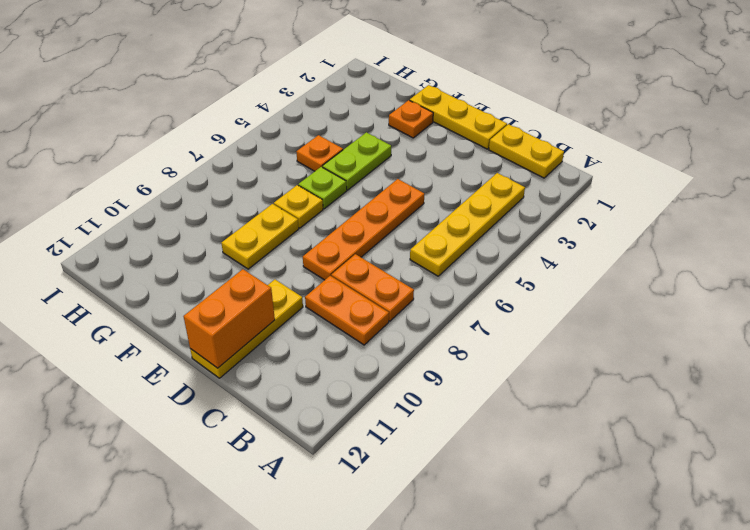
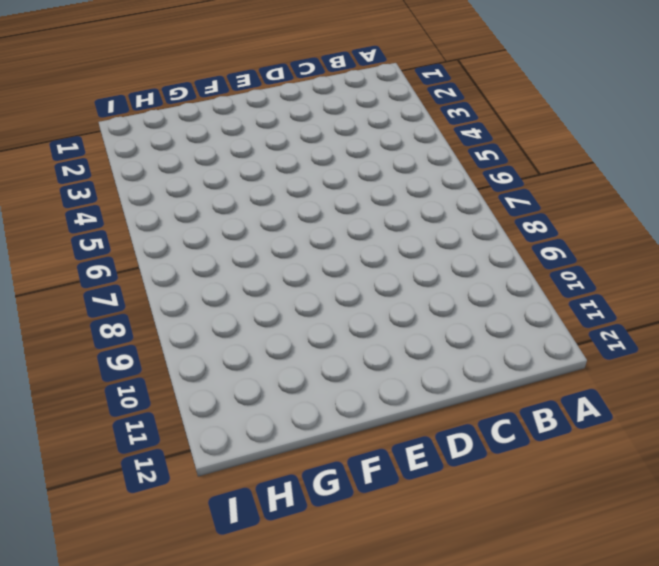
none -> yellow plate B1:C1 level 1
none -> yellow plate B3:B6 level 1
none -> orange plate B8:C8 level 1

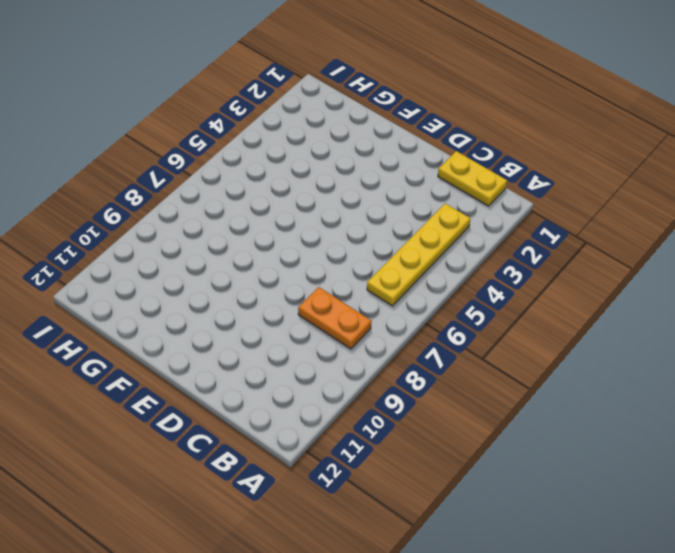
none -> orange plate B9:C9 level 1
none -> yellow plate D1:F1 level 1
none -> orange plate D5:D8 level 1

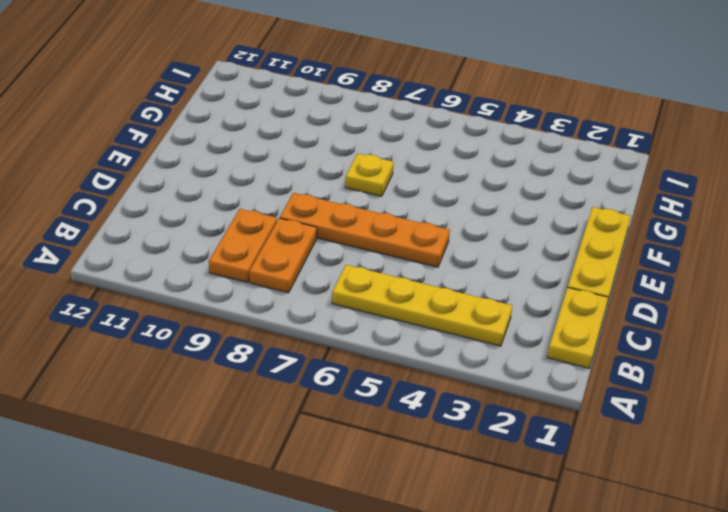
none -> yellow plate D10:D12 level 1
none -> orange plate F2 level 1
none -> lime plate F4:F5 level 1

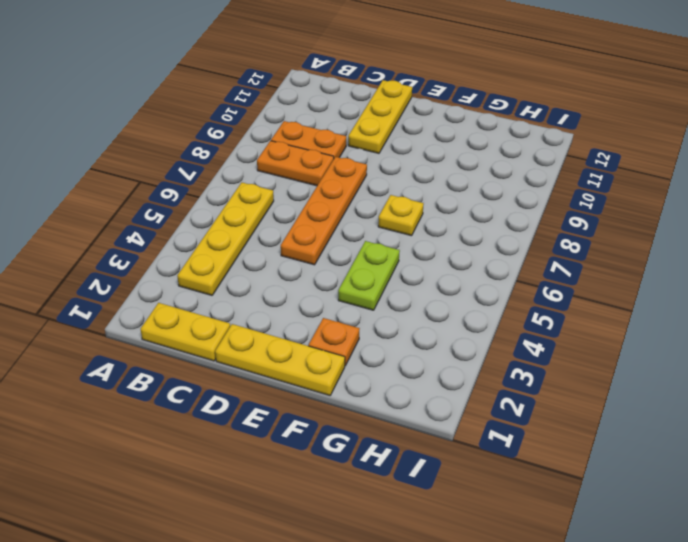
none -> lime plate F6 level 1
none -> yellow plate F8:F9 level 1
none -> orange plate G5 level 1

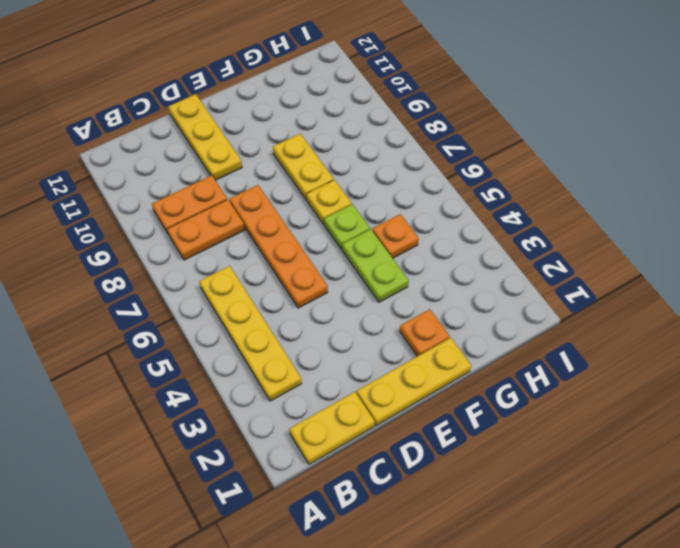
none -> orange brick D11:D12 level 2

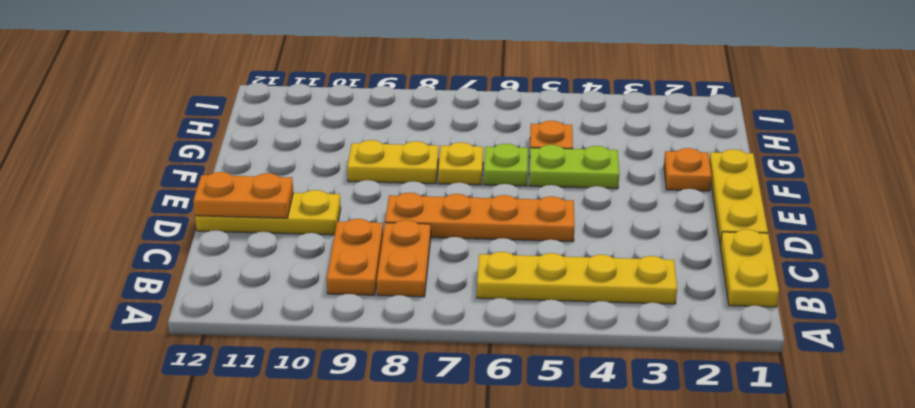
orange plate D11:D12 level 2 -> orange brick D11:D12 level 2

